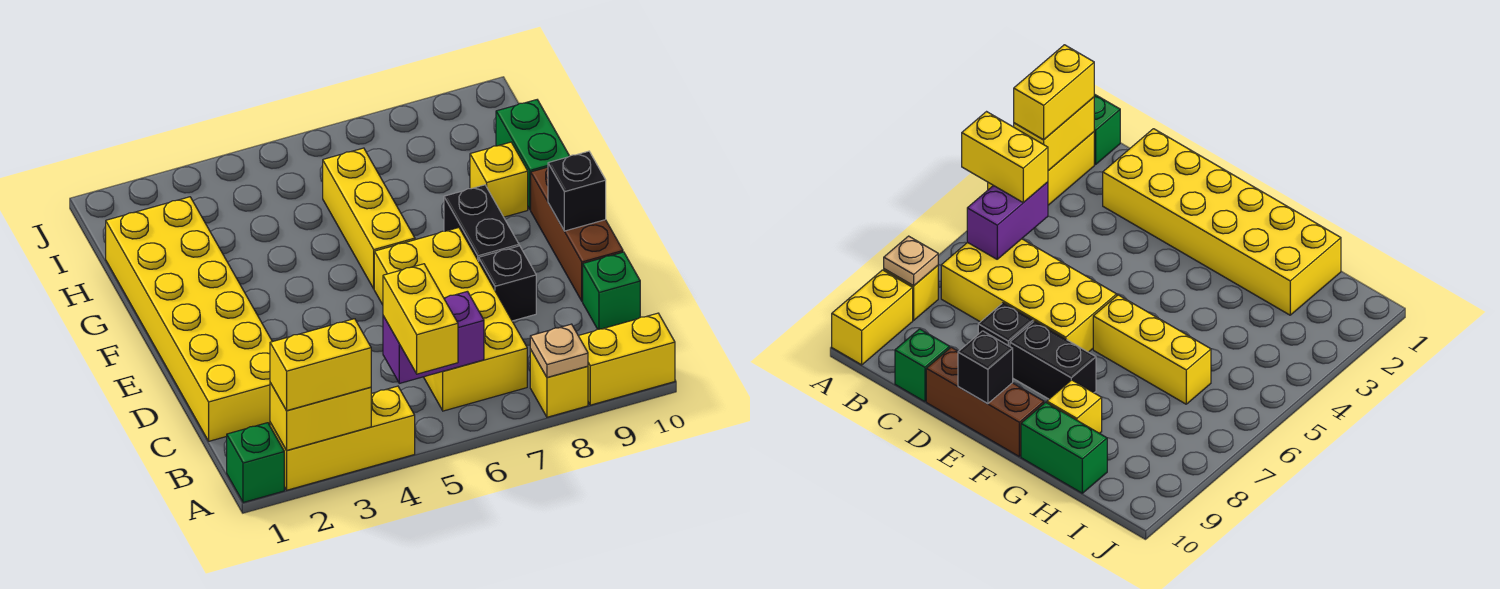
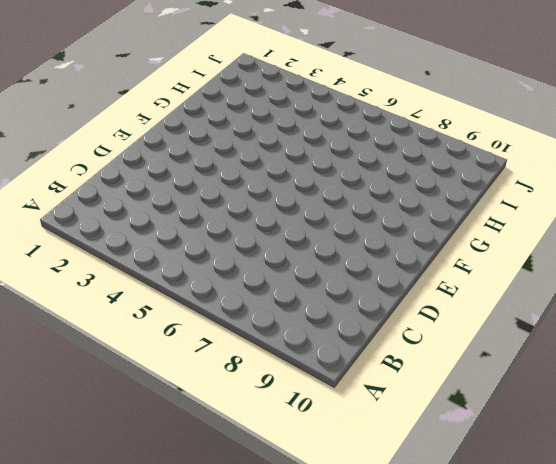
none -> green brick A1 level 1
none -> yellow brick A2:A4 level 1
none -> yellow brick A8 level 1

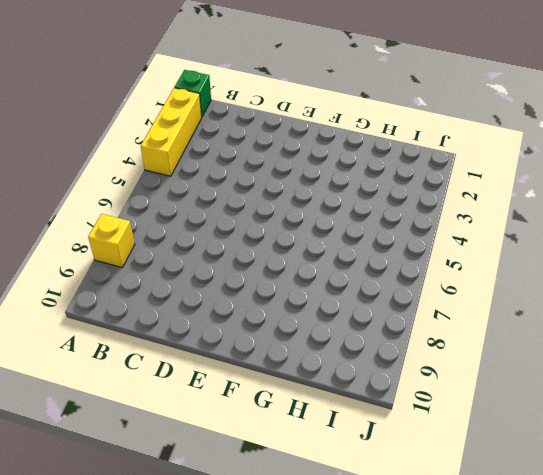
none -> yellow brick A9:A10 level 1
none -> yellow brick B6:E7 level 1
none -> yellow brick C1:H2 level 1

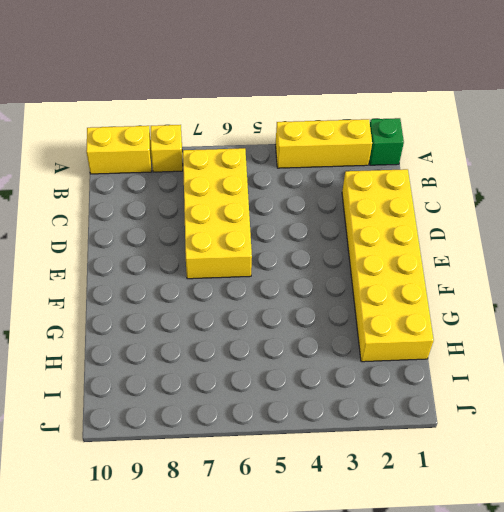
none -> green brick C10 level 1
none -> black brick D8 level 1
none -> brown brick D10:F10 level 1

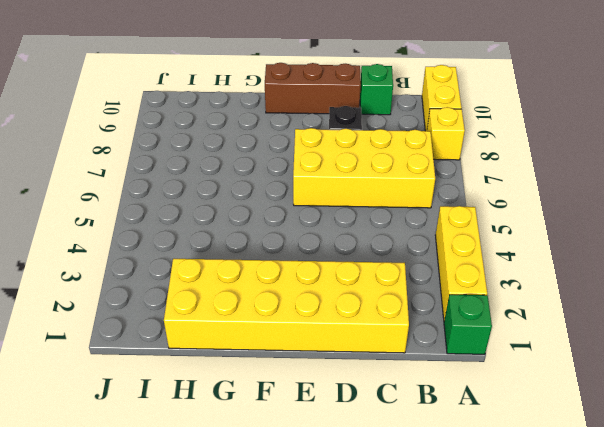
none -> black brick E8:F8 level 1
none -> yellow brick F6:H6 level 1
none -> yellow brick G9 level 1

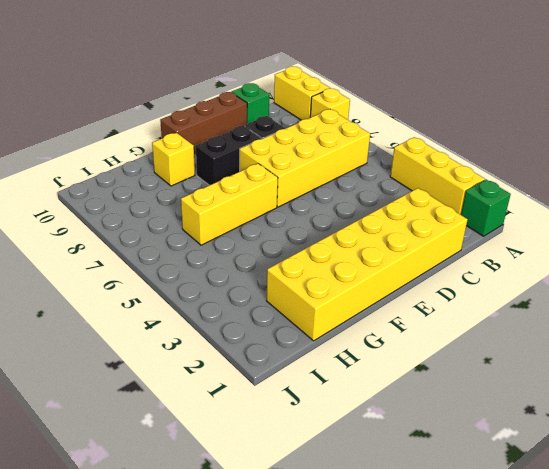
none -> green brick G10:H10 level 1
none -> yellow brick A2:A3 level 2
none -> tan plate A8 level 2

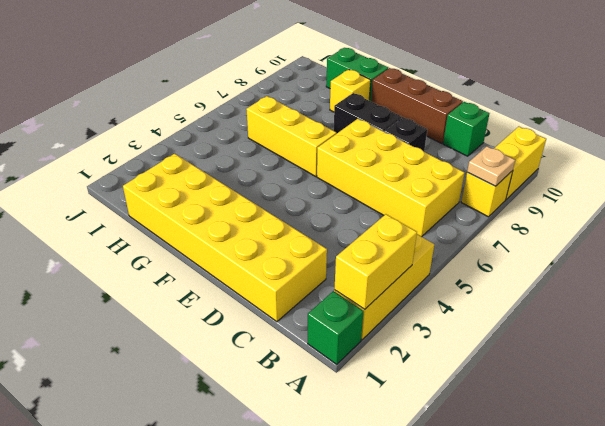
none -> purple brick B5:B6 level 2
none -> black brick E10 level 2
none -> yellow brick A2:A3 level 3

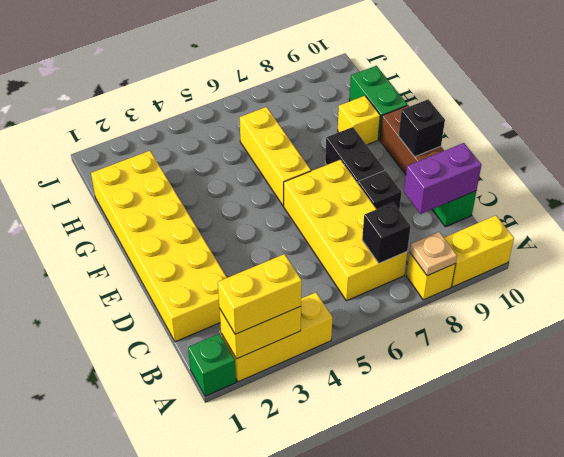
black brick B7 level 2 -> none
purple brick C9:C10 level 2 -> purple brick B5:B6 level 2
none -> yellow brick A5:B5 level 3

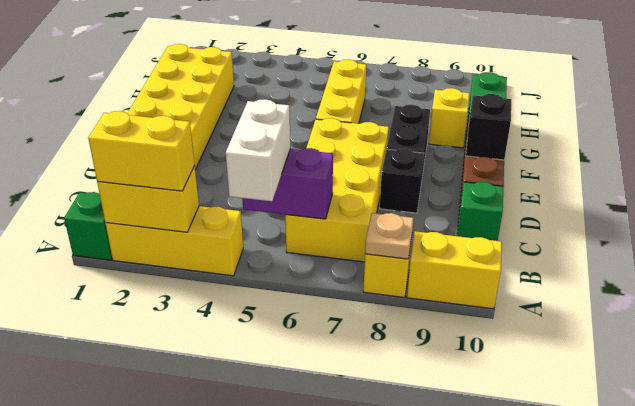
white brick A5:B5 level 3 -> yellow brick A5:B5 level 3

